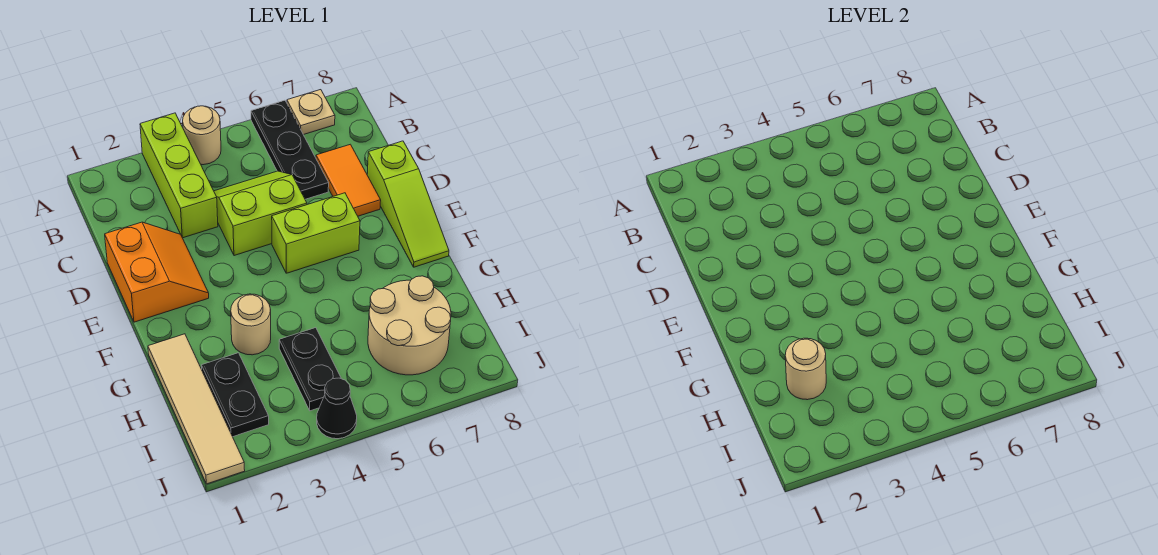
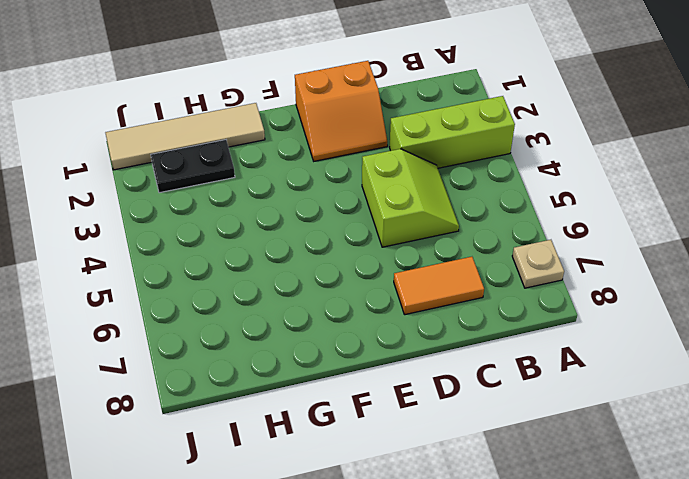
none -> tan round brick A4 level 1
none -> black plate A6:C6 level 1
none -> lime slope D8:F8 level 1 top D

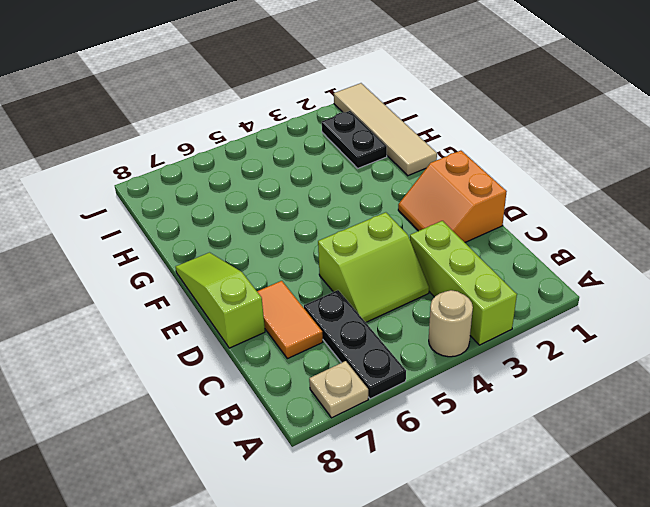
none -> lime brick E5:E6 level 1
none -> tan round brick G3 level 1
none -> black plate H4:I4 level 1

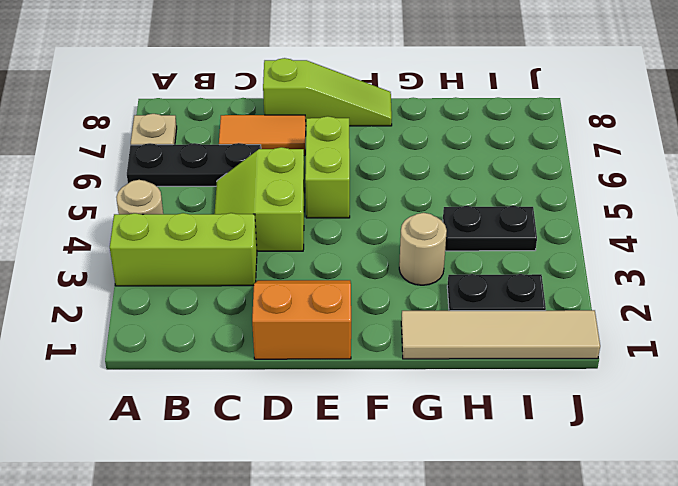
none -> tan round brick H6:I7 level 1
none -> black cone J4 level 1
none -> tan round brick H2 level 2

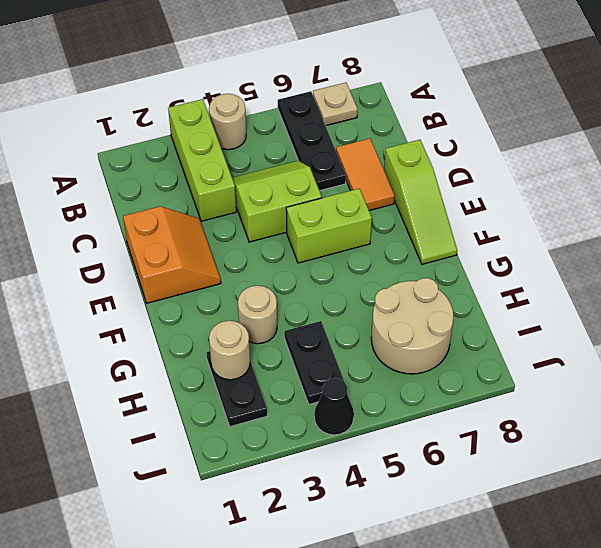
none -> tan tile G1:J1 level 1

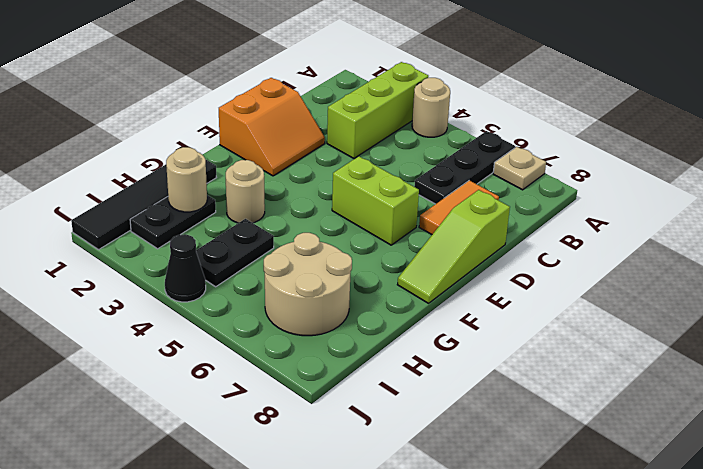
black tile G1:J1 level 1 -> tan tile G1:J1 level 1
none -> lime slope C4:D5 level 1 top D

